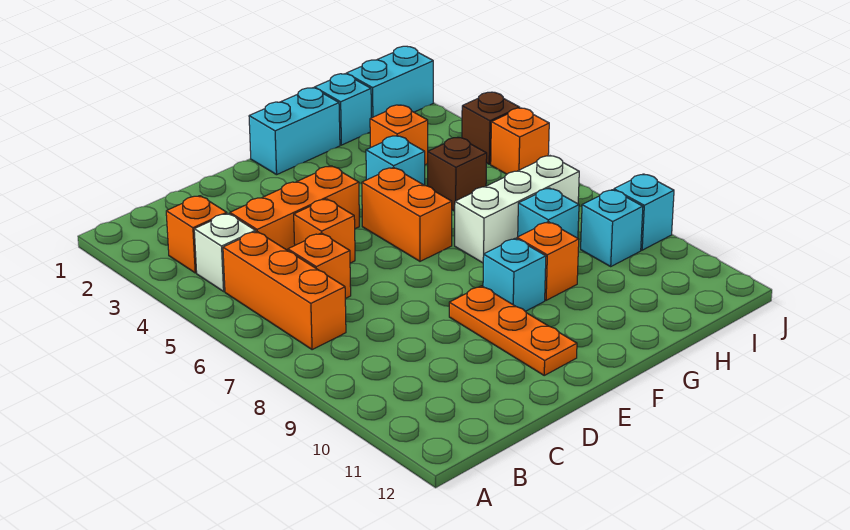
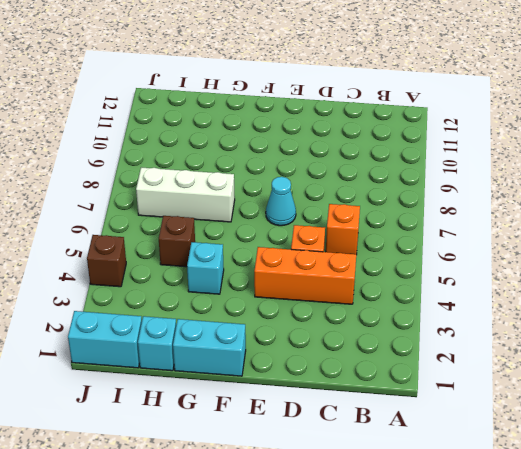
cyan cone E7 level 1 -> none
none -> orange brick B3 level 1
none -> white brick B4 level 1
none -> orange brick B5:B7 level 1

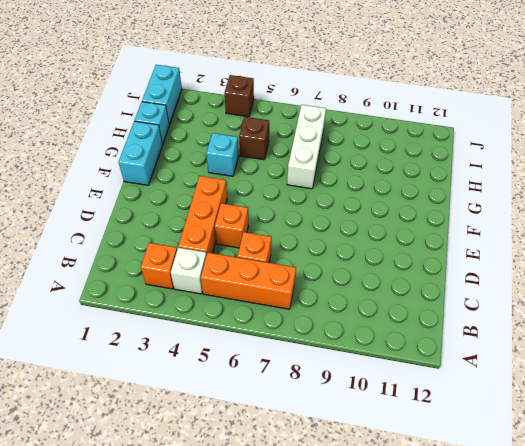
none -> orange plate E9:E11 level 1
none -> orange brick F5:F6 level 1
none -> cyan brick F9 level 1

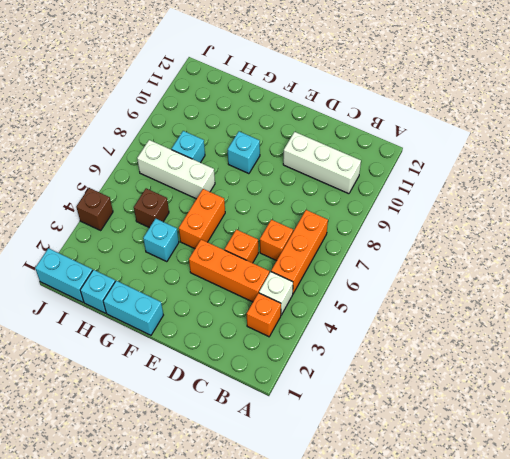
white brick B10:D10 level 1 -> none
none -> orange plate E9:E11 level 1
none -> orange brick G9 level 1
none -> orange brick H3 level 1

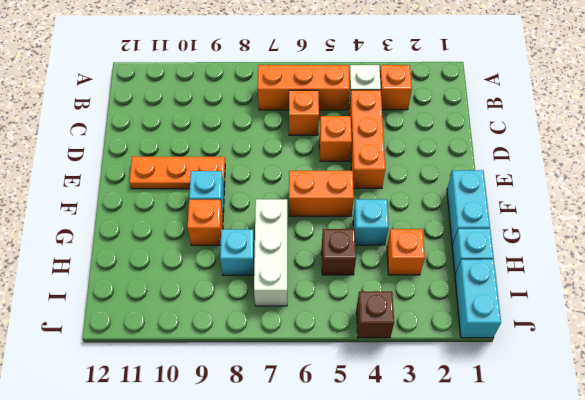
none -> cyan brick I9 level 1
none -> orange brick J5 level 1
none -> cyan brick J9 level 1

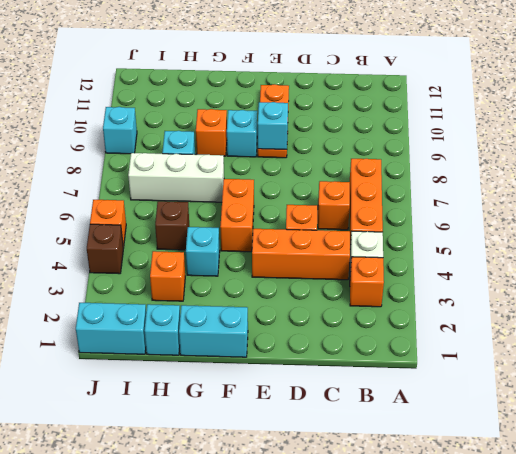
cyan brick E9 level 2 -> cyan brick I9 level 1

